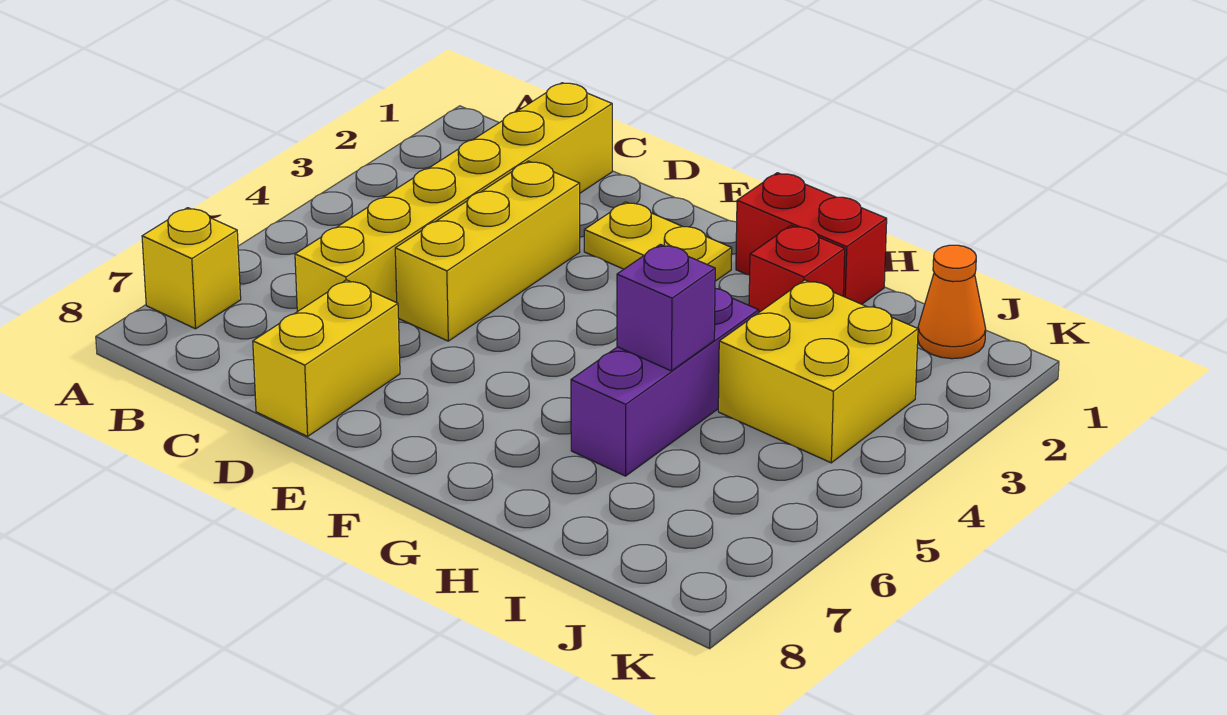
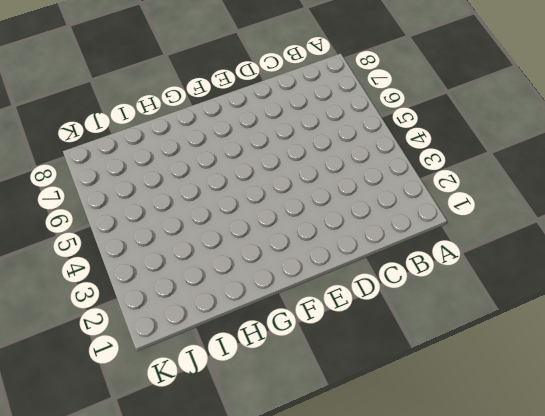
none -> yellow brick A7 level 1
none -> yellow brick C1:C6 level 1

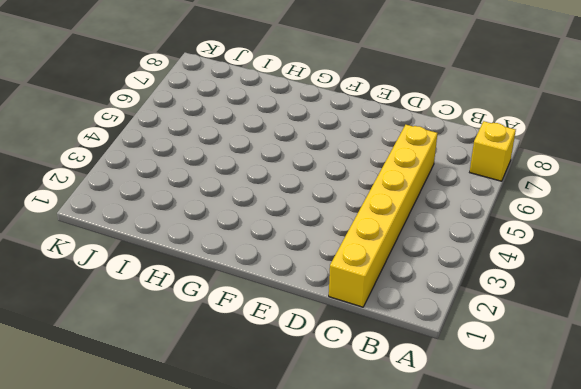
none -> yellow brick D3:D5 level 1
none -> yellow brick D7:D8 level 1

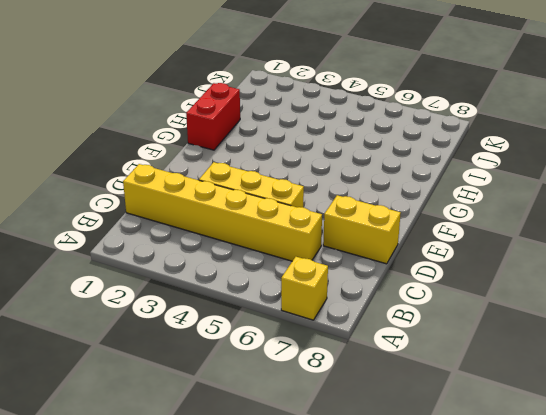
none -> yellow plate E2:F2 level 1
none -> red brick H2 level 1

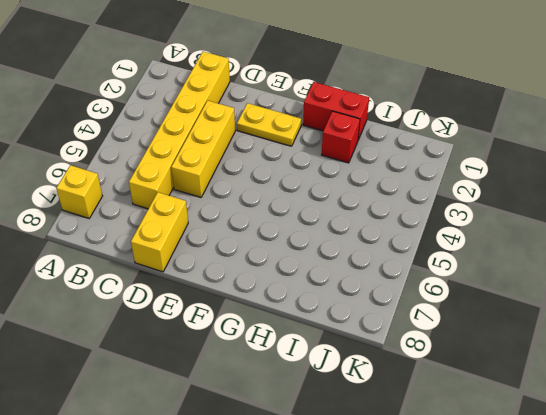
none -> purple brick H4:H6 level 1
none -> yellow brick I3:J4 level 1

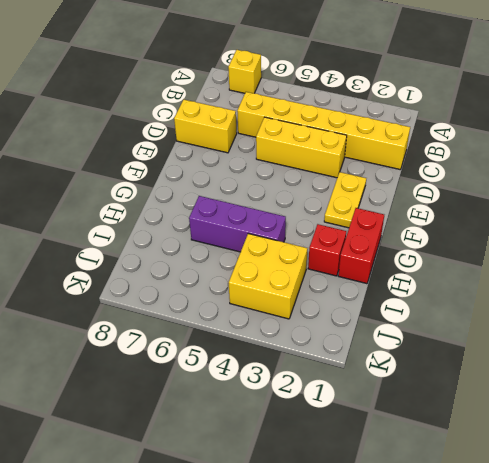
none -> orange cone J1 level 1
none -> purple brick H5 level 2

